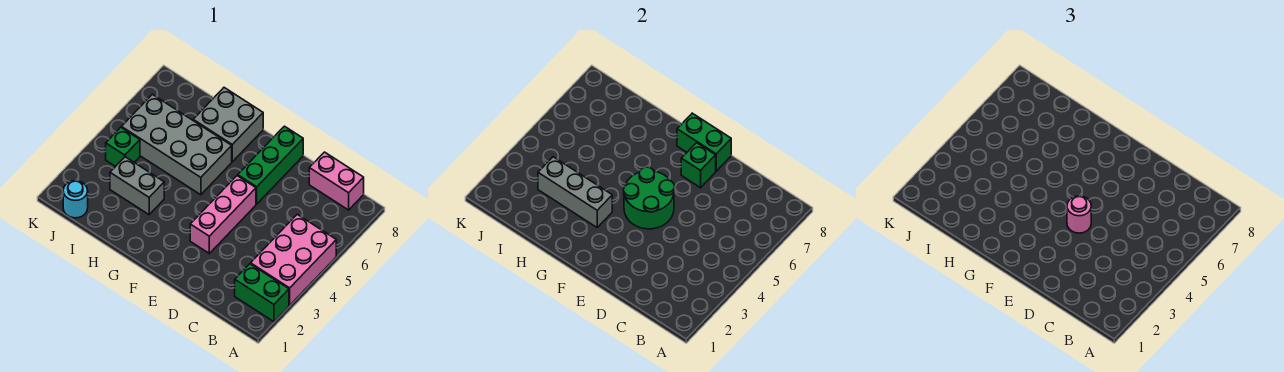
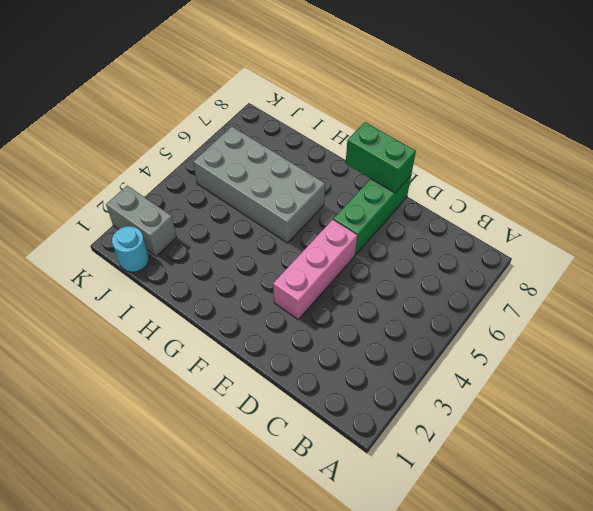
grey brick J2:K2 level 1 -> grey brick H3:I3 level 1
none -> green brick A2:B2 level 1
none -> pink brick A3:B5 level 1
none -> pink brick B8:C8 level 1

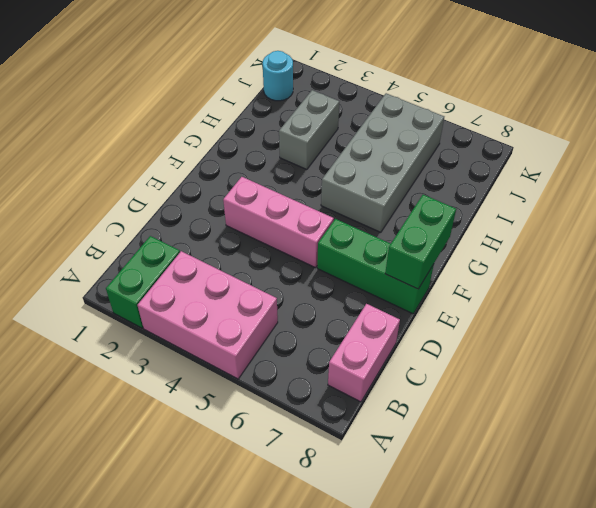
none -> grey brick G7:H8 level 1
none -> green brick J4 level 1
none -> green round brick E4:F5 level 2

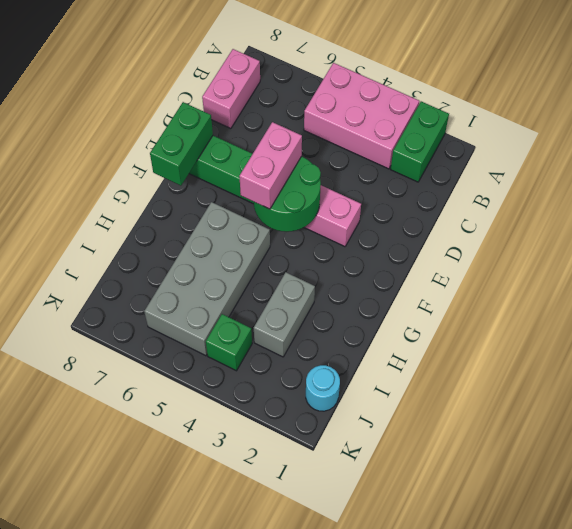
pink brick E5:F5 level 3 -> none
none -> grey brick G7:H8 level 1
none -> green brick E7 level 2
none -> grey brick G3:I3 level 2

